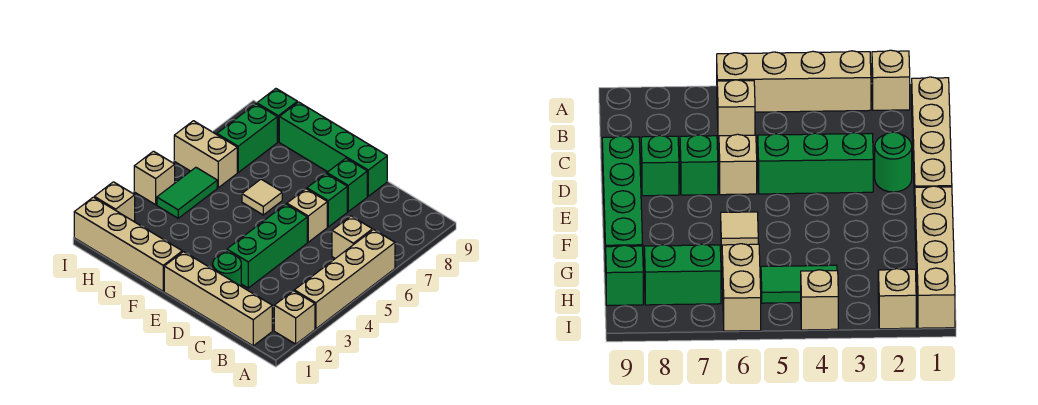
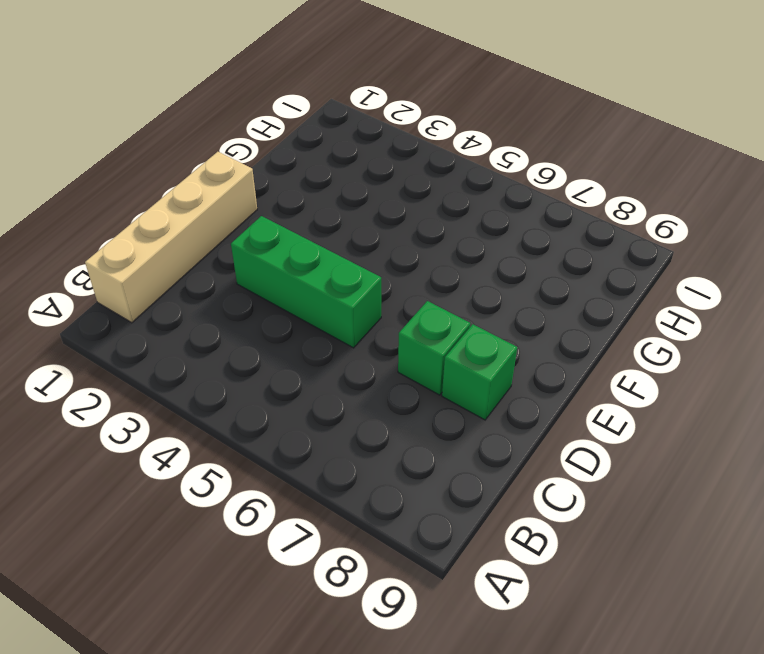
none -> tan brick A2 level 1
none -> tan brick A3:A6 level 1
none -> tan brick B6 level 1

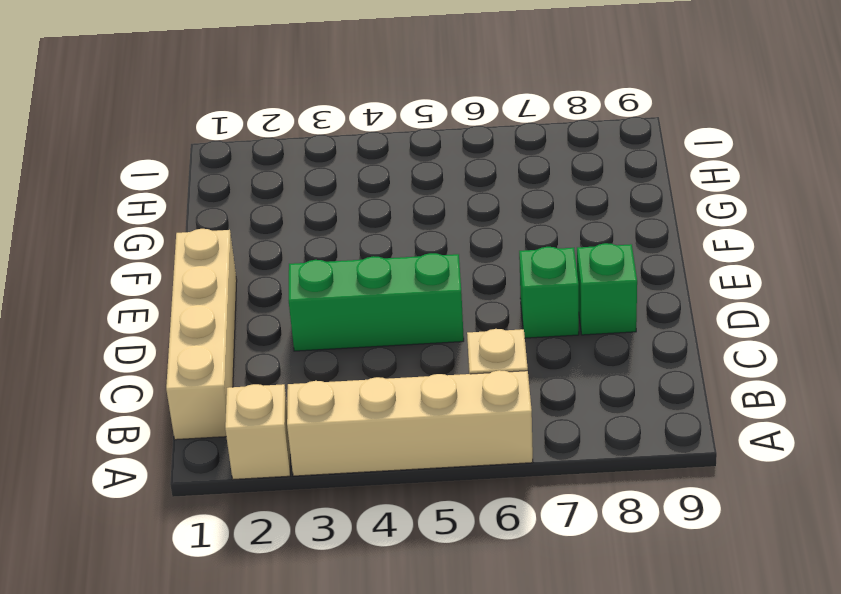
none -> green round brick D2 level 1
none -> tan brick D6 level 1
none -> green brick D9:G9 level 1

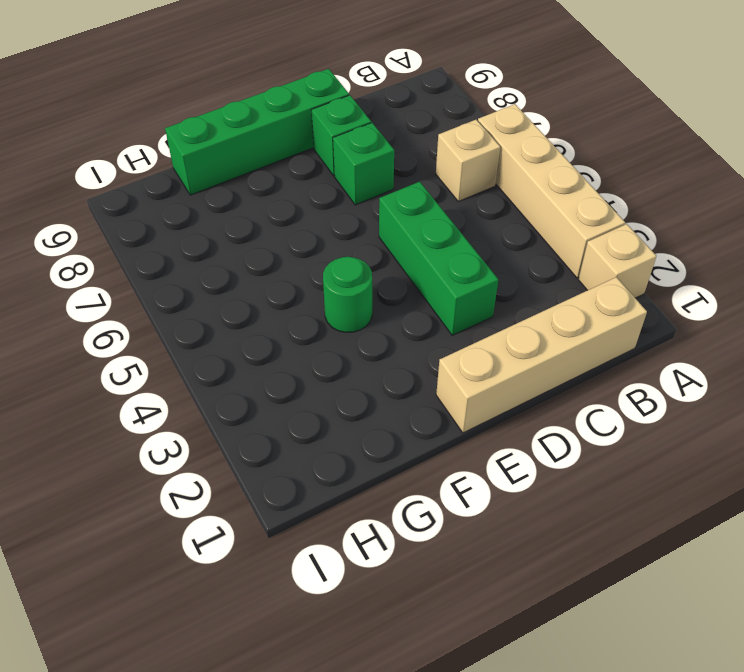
green round brick F4 level 1 -> green round brick D2 level 1
none -> tan brick D6 level 1
none -> tan brick F1:I1 level 1
none -> tan tile F6 level 1

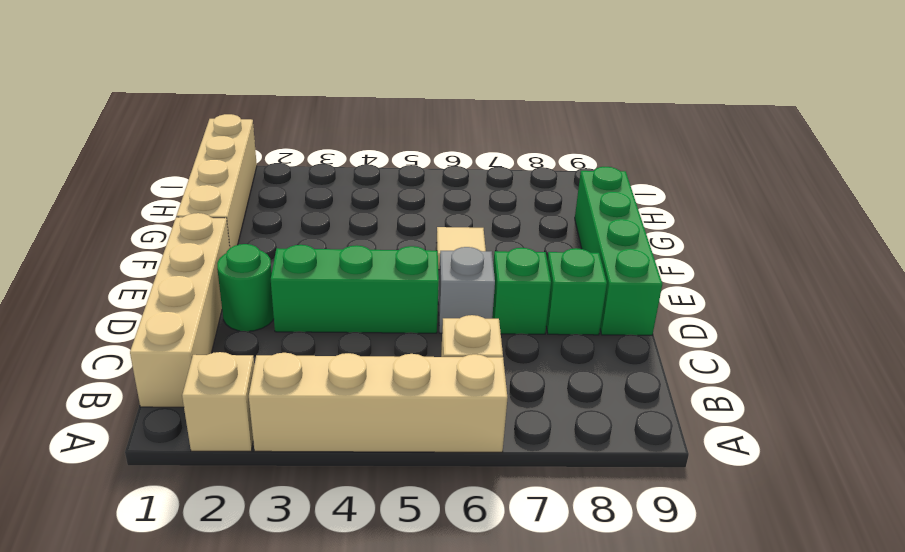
grey brick D6 level 1 -> tan brick D6 level 1
none -> green tile H4:H5 level 1
none -> tan brick H6:I6 level 1
none -> green brick H7:H8 level 1

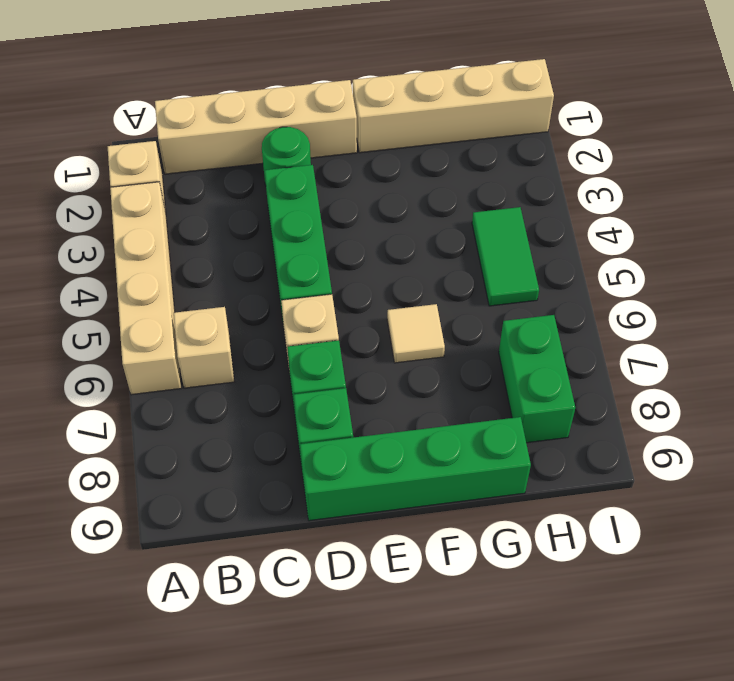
none -> tan brick H6:I6 level 1
none -> green brick H9 level 1
none -> tan brick I2 level 1

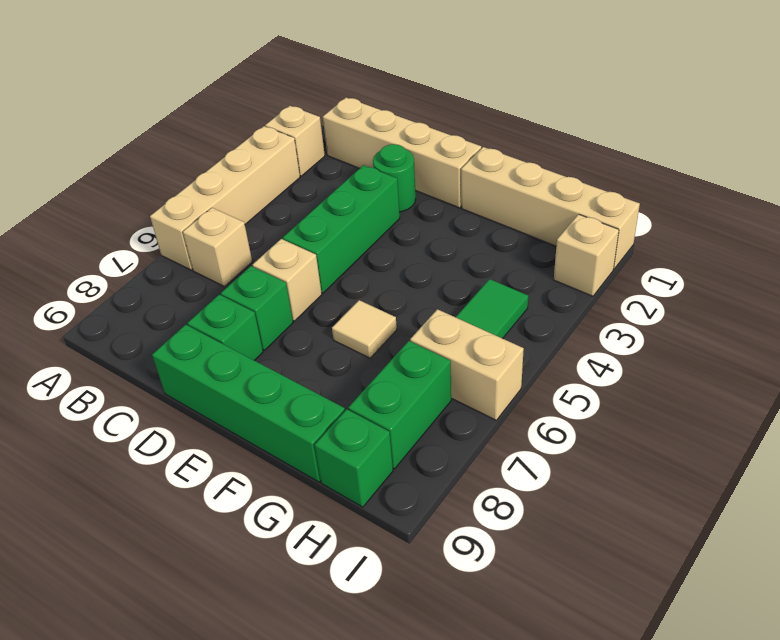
none -> tan brick I4 level 1

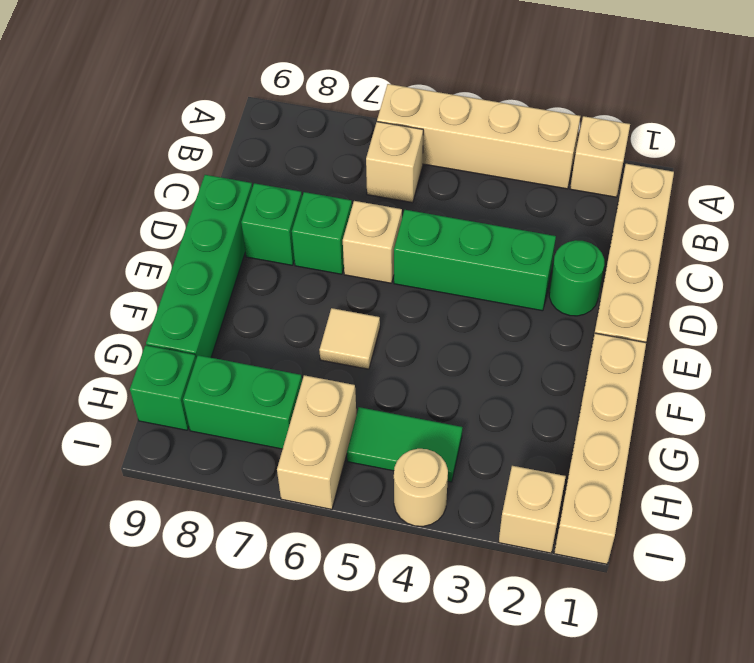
tan round brick I4 level 1 -> tan brick I4 level 1

